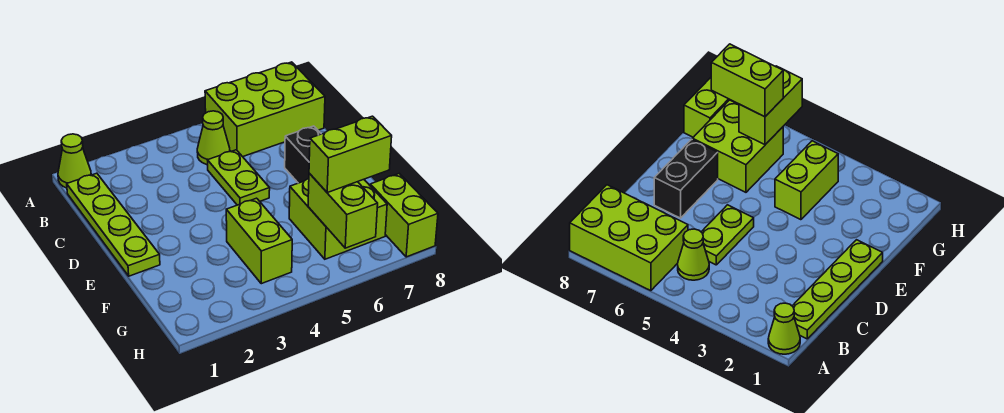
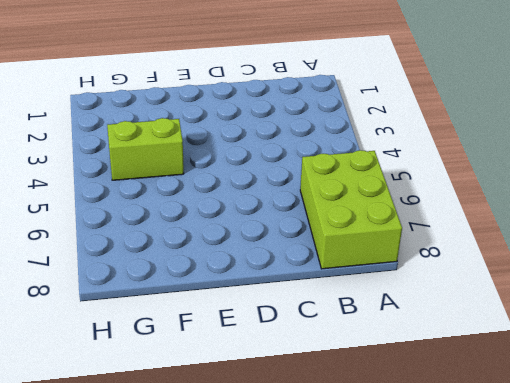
none -> lime cone A1 level 1
none -> lime plate B1:E1 level 1

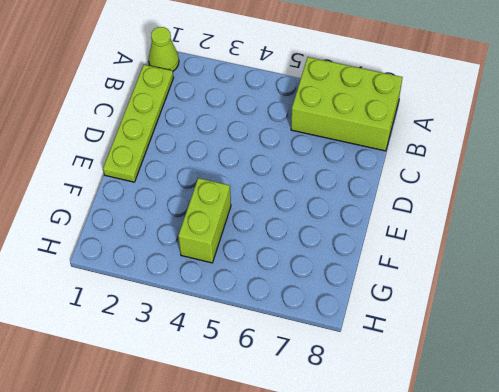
none -> lime cone B5 level 1
none -> lime plate C5:D5 level 1

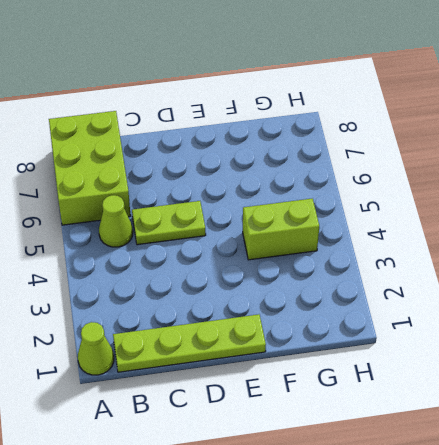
none -> black brick D7:E7 level 1
none -> lime brick F6:G7 level 1

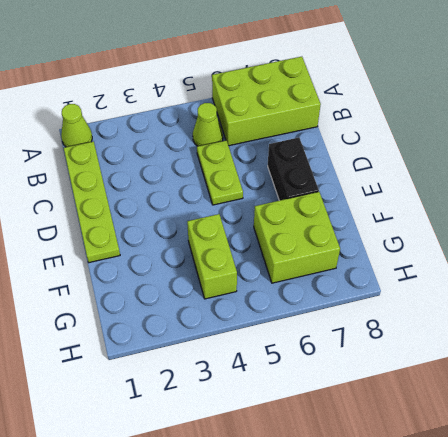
none -> lime brick G8:H8 level 1
none -> lime brick G6:H6 level 2

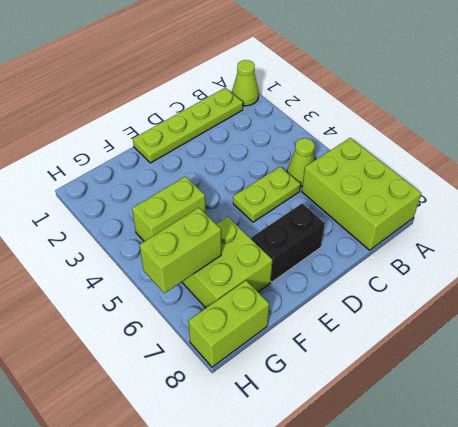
none -> lime brick G6:G7 level 3

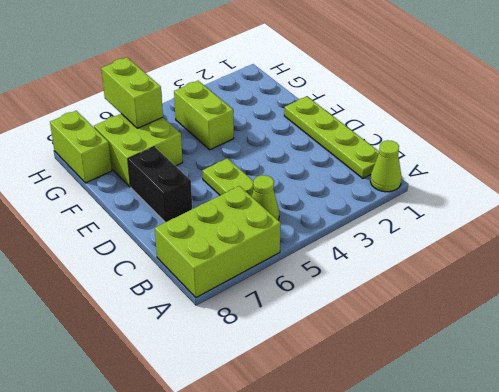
none -> lime brick G6:G7 level 3

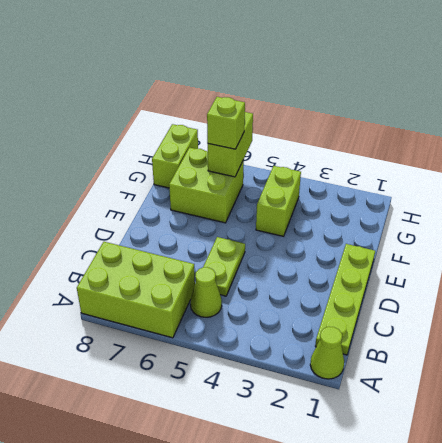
lime brick G6 level 3 -> lime brick G6:G7 level 3
none -> black brick D7:E7 level 1

